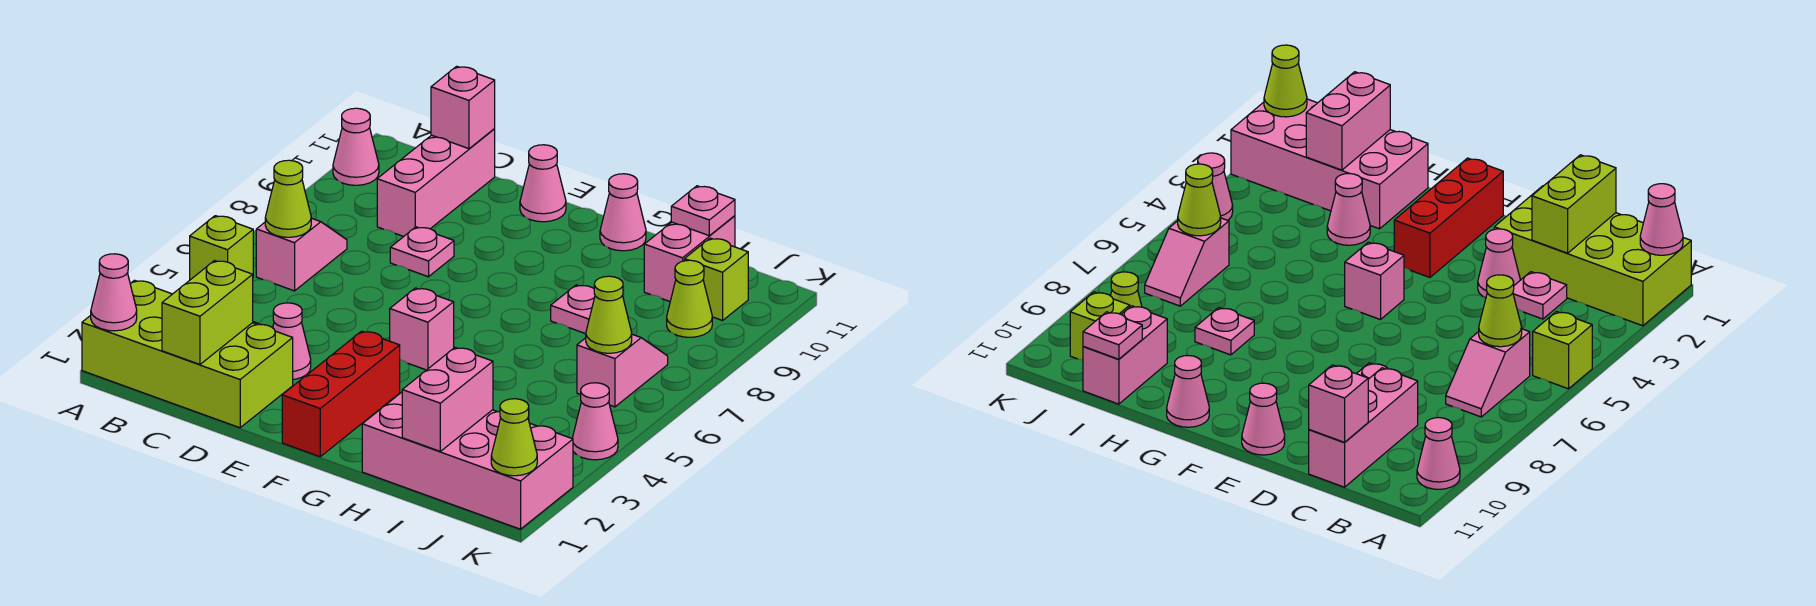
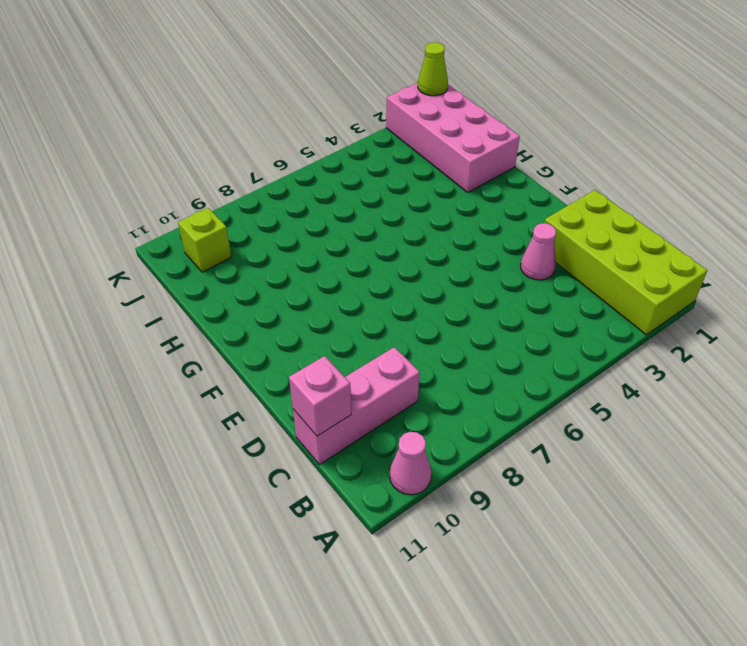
none -> lime brick A5 level 1
none -> pink slope B6:B7 level 1 top 6
none -> pink plate C3 level 1

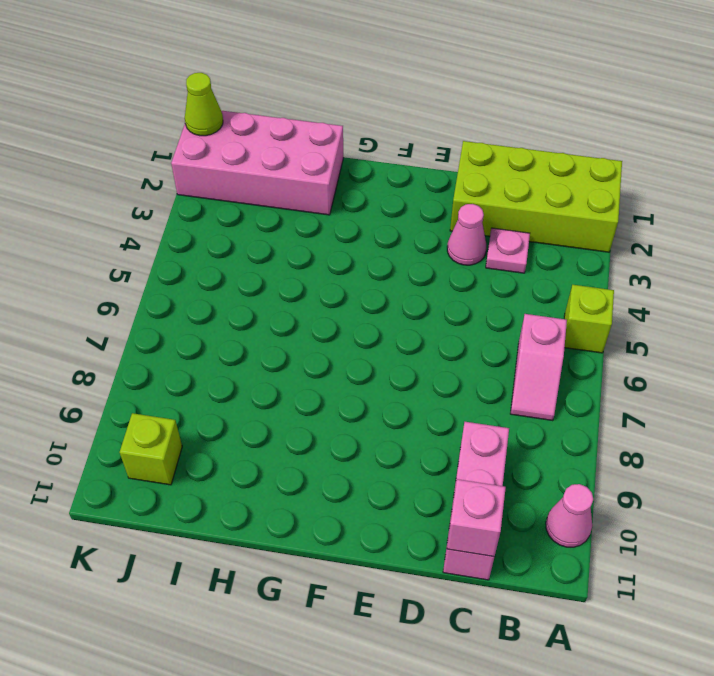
none -> pink plate D8 level 1
none -> pink cone E11 level 1
none -> red brick F1:F3 level 1

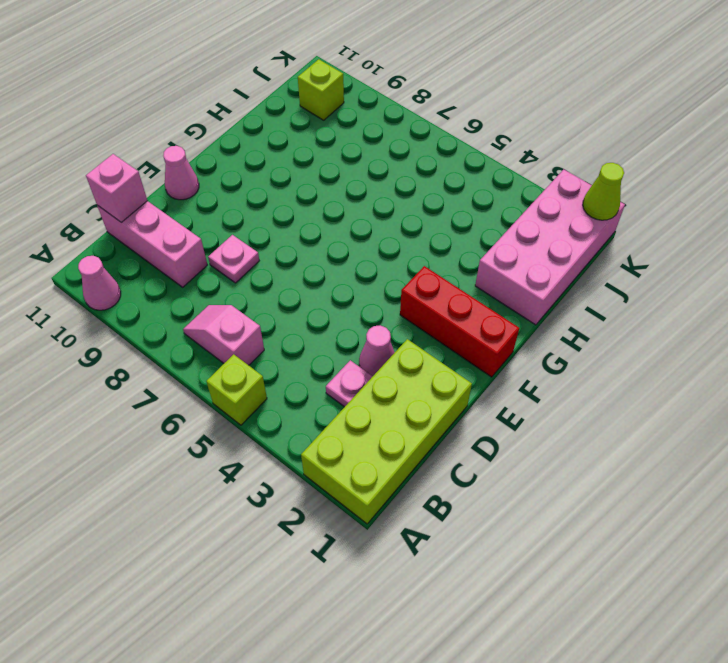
none -> pink brick F5 level 1
none -> pink cone G11 level 1
none -> pink cone H3 level 1

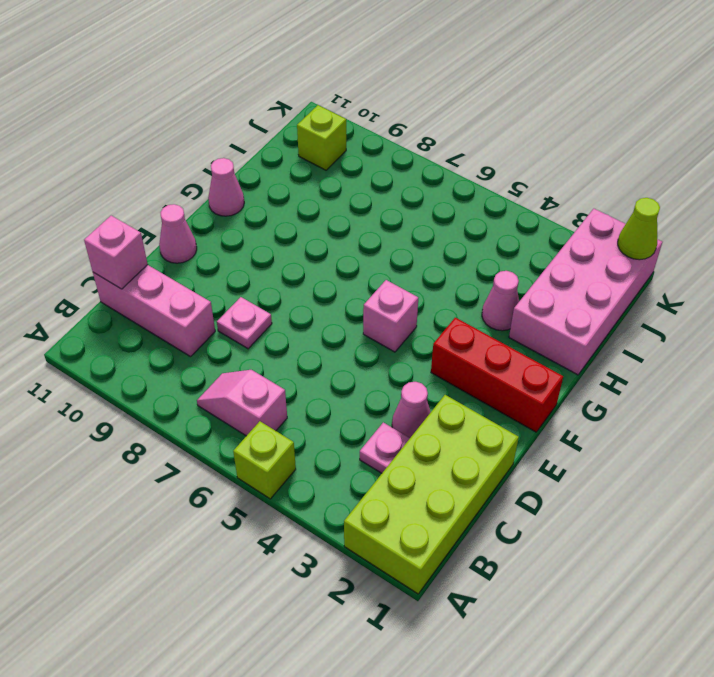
none -> pink cone A10 level 1
none -> pink plate H8 level 1
none -> pink brick I10:I11 level 1

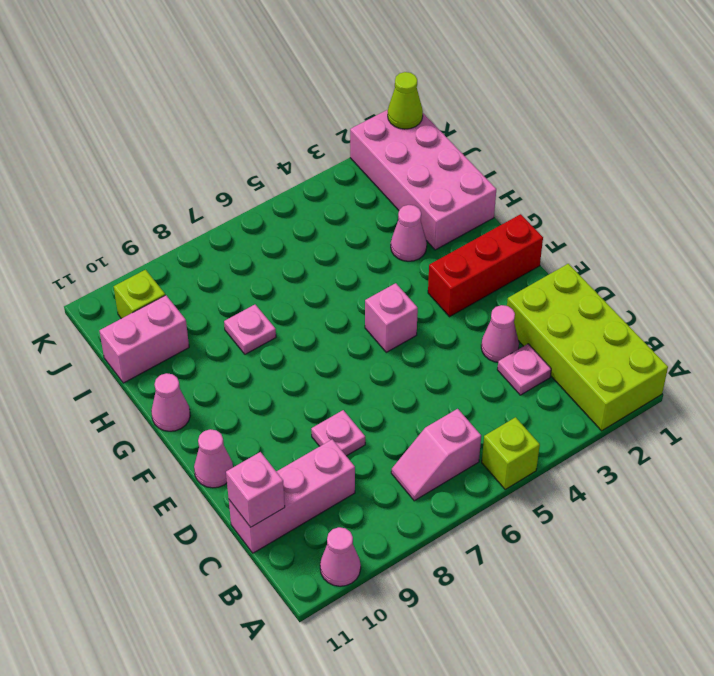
none -> pink slope J6:J7 level 1 top 6
none -> lime cone J9 level 1
none -> pink cone K4 level 1

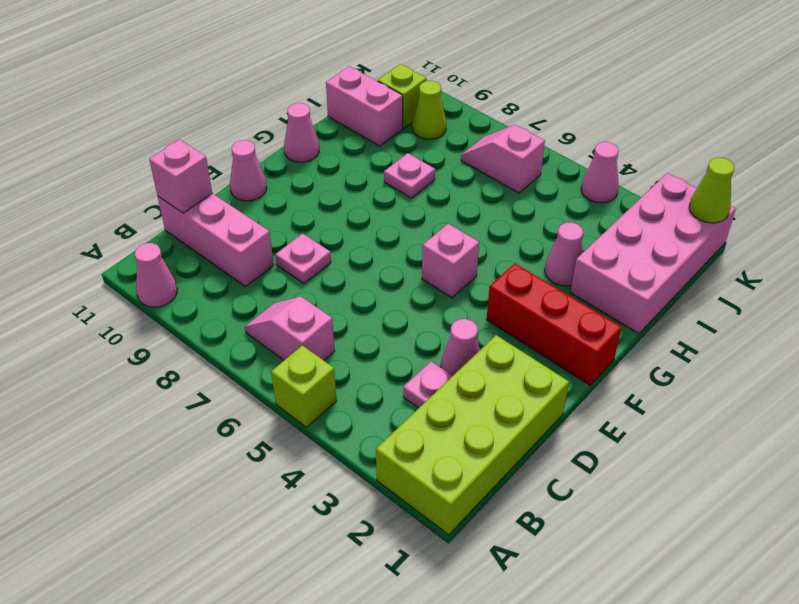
none -> pink cone A1 level 2
none -> lime cone B6 level 2
none -> lime brick C1:C2 level 2

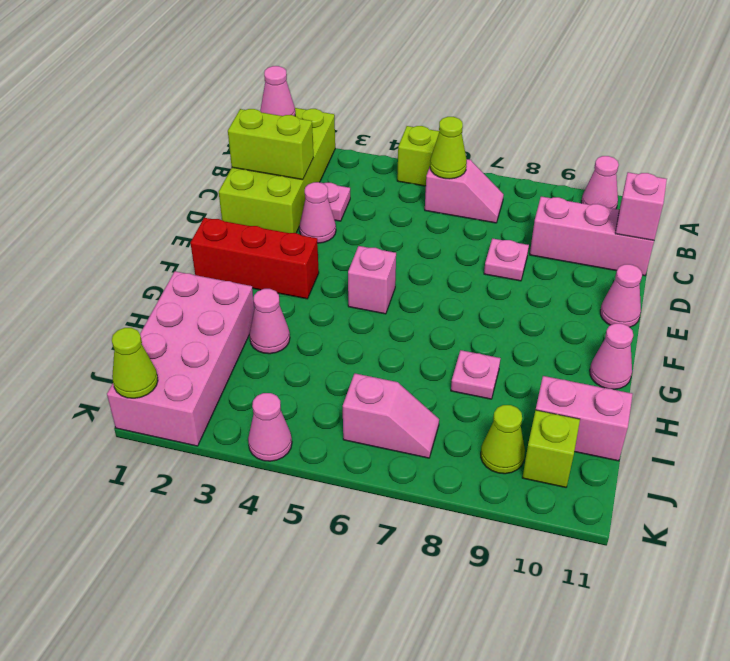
none -> pink brick I1:I2 level 2
none -> pink plate I11 level 2
none -> lime cone J6 level 2

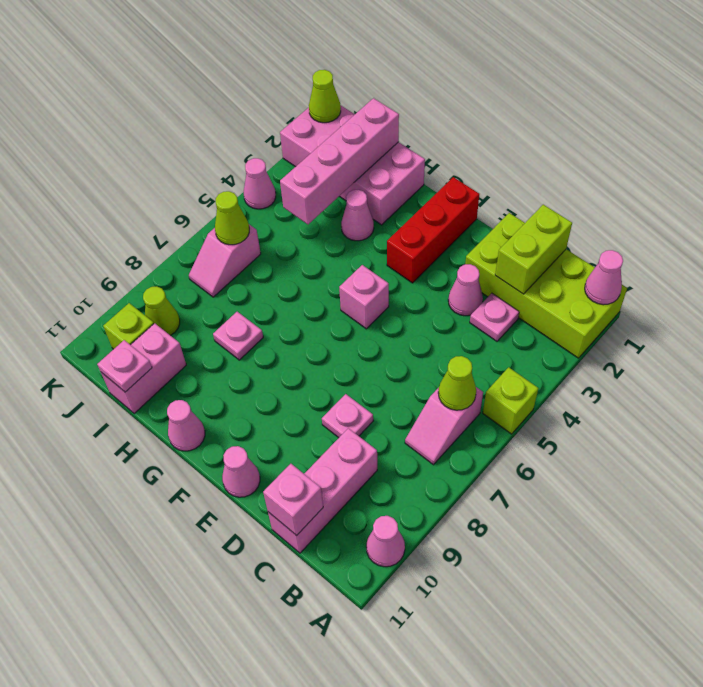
pink brick I1:I4 level 2 -> pink brick I1:I2 level 2

